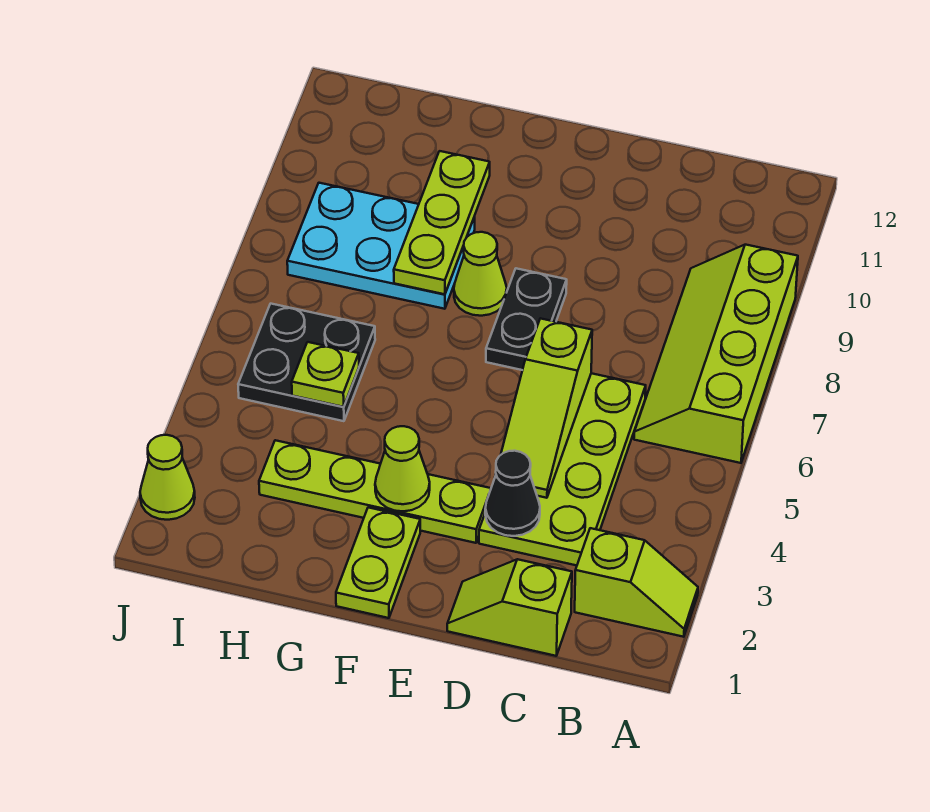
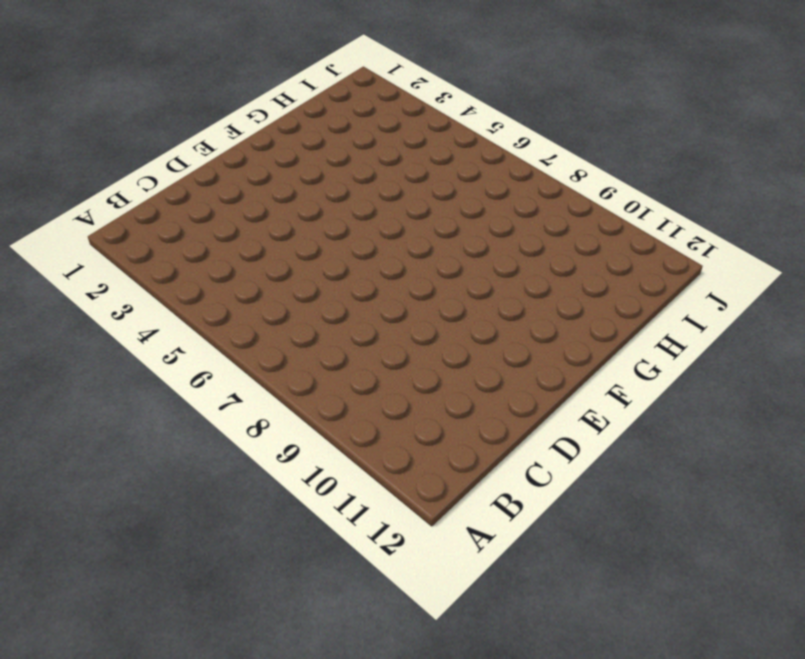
none -> lime slope A2:B2 level 1 top B
none -> lime slope A6:B9 level 1 top A
none -> lime slope C1:D1 level 1 top C

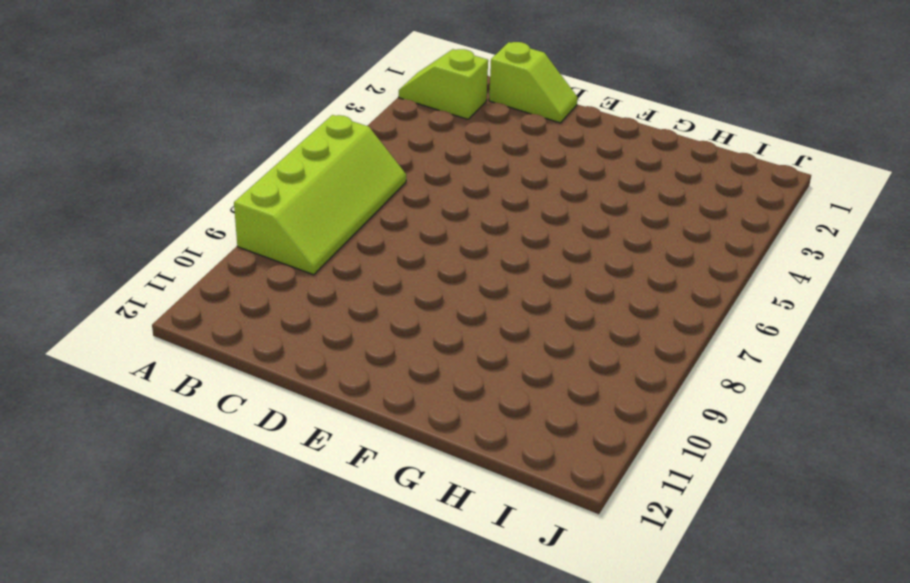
none -> lime plate C3:D6 level 1
none -> lime plate E3:H3 level 1
none -> black plate E7:E8 level 1

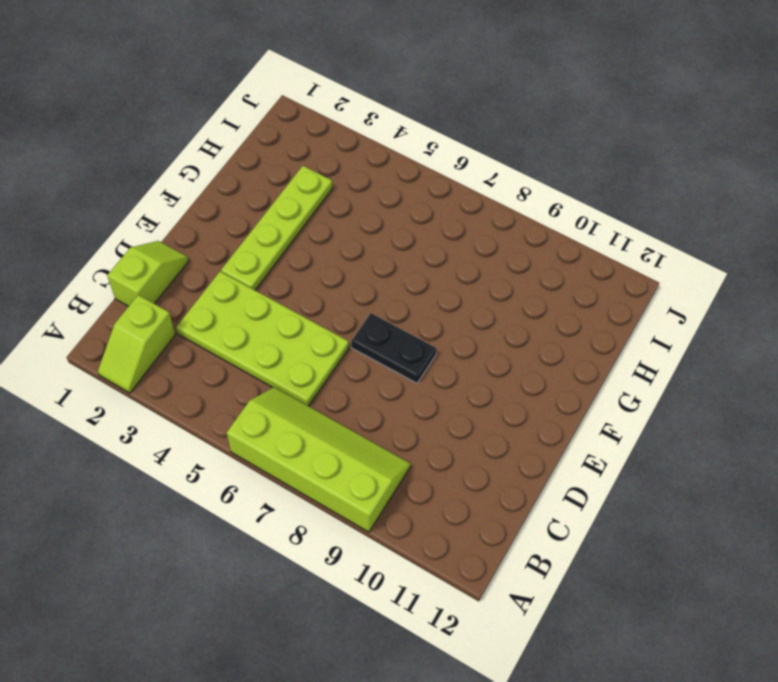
none -> lime plate F1:F2 level 1
none -> lime cone F8 level 1
none -> cyan plate G8:I9 level 1

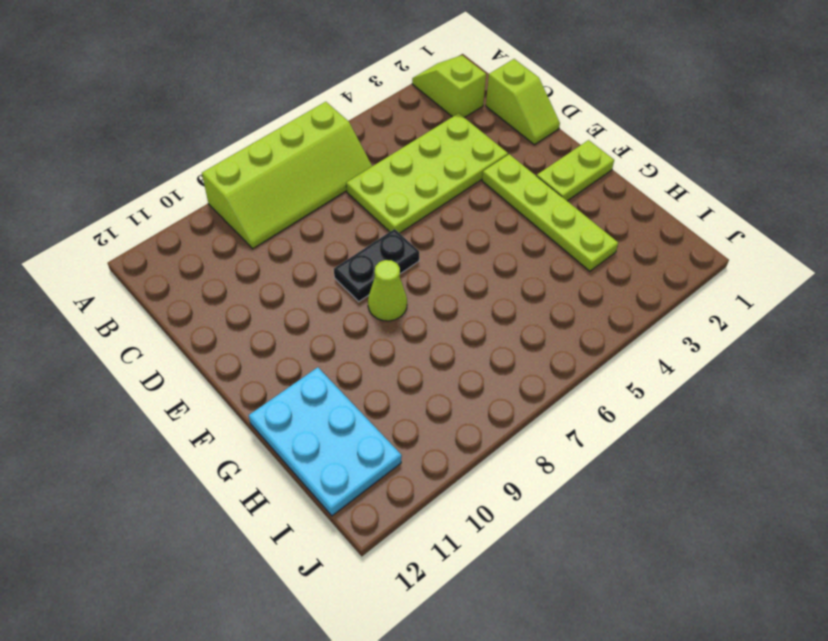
cyan plate G11:I12 level 1 -> cyan plate G8:I9 level 1
none -> black plate H5:I6 level 1
none -> lime cone J2 level 1
none -> black cone D3 level 2

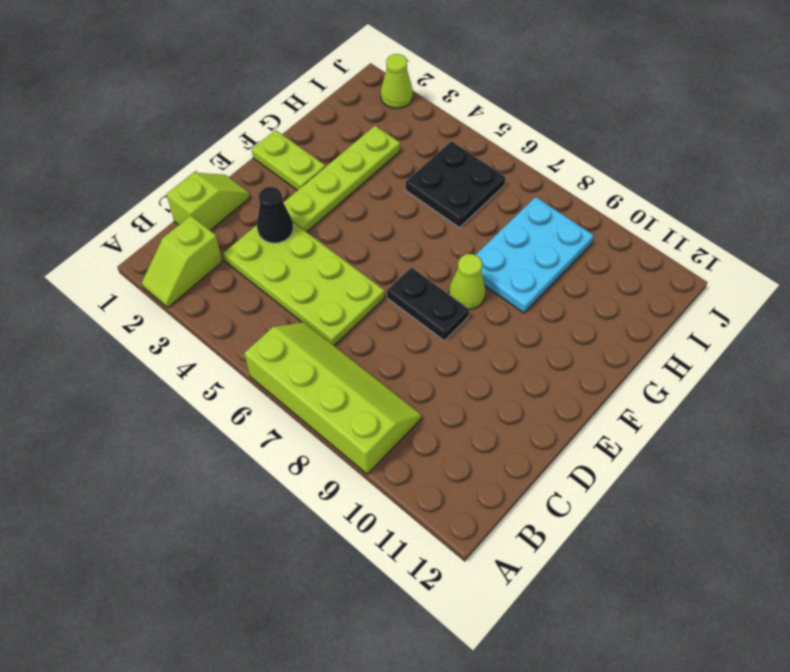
none -> lime slope D4:D6 level 2 top 6
none -> lime cone F3 level 2
none -> lime plate G8:G10 level 2

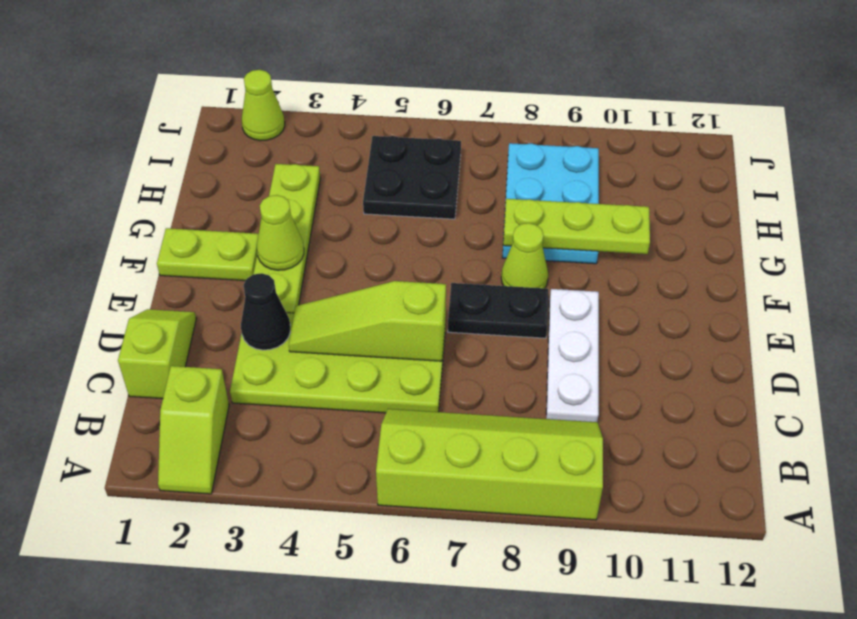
white plate C9:E9 level 1 -> none
none -> lime plate H5 level 2

